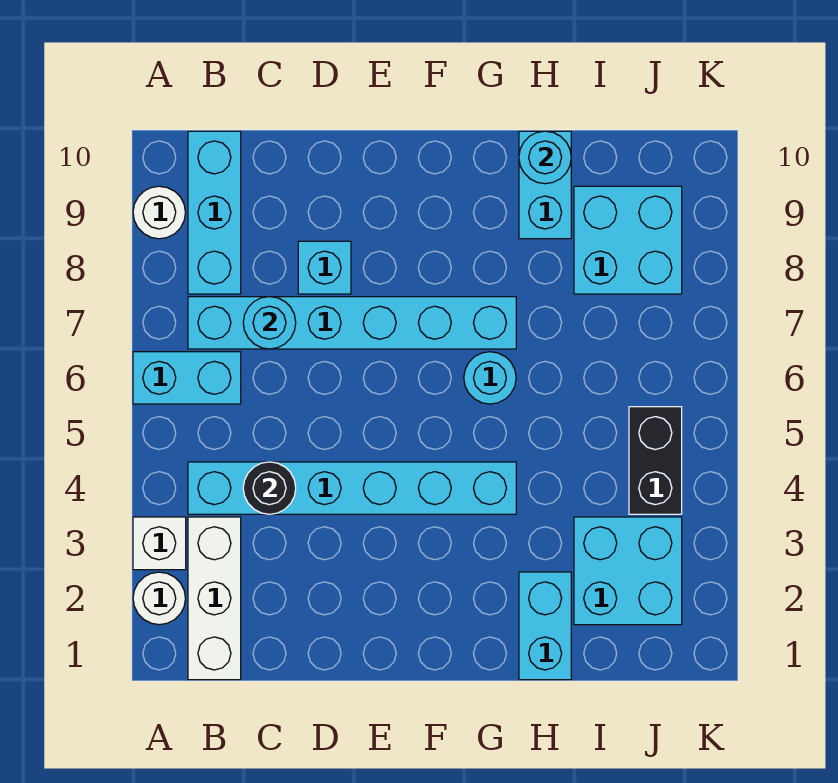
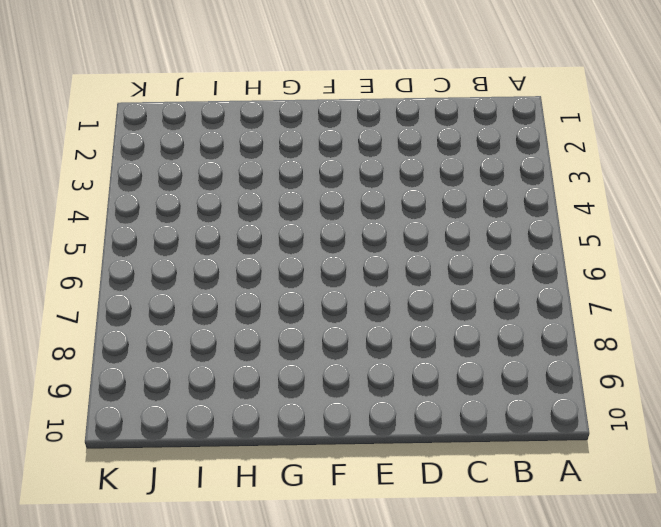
none -> white round brick A2 level 1
none -> white brick A3 level 1
none -> cyan brick A6:B6 level 1

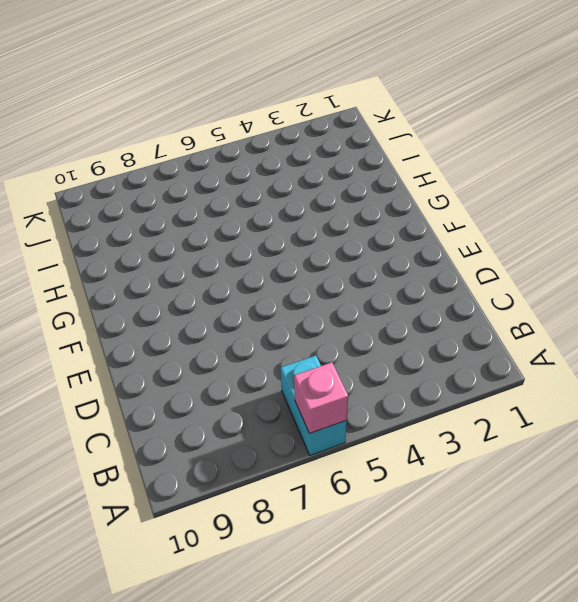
pink brick A6 level 2 -> none
none -> white round brick A2 level 1
none -> white brick A3 level 1
none -> white round brick A9 level 1

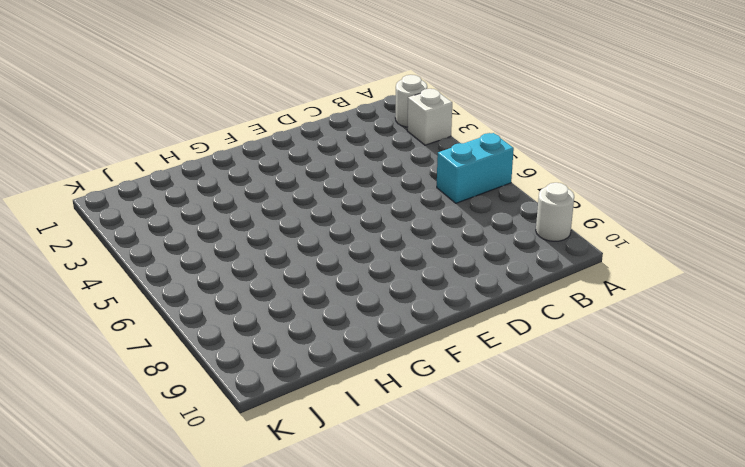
none -> white brick B1:B3 level 1
none -> cyan brick B4:G4 level 1
none -> cyan brick B7:G7 level 1

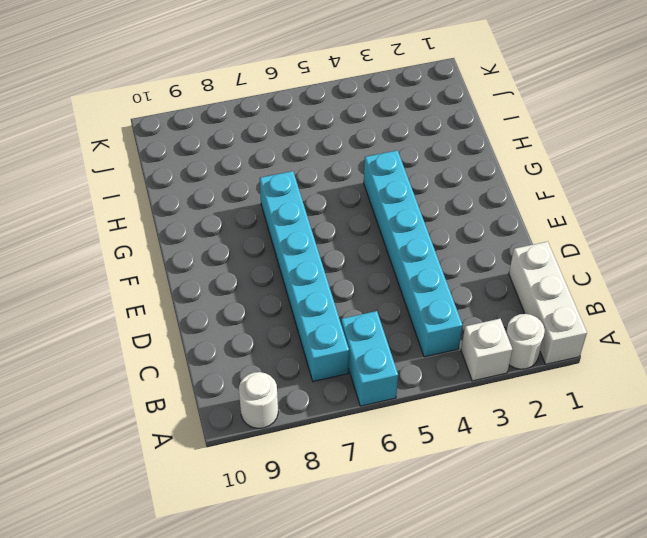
white brick A1:C1 level 1 -> white brick B1:B3 level 1
none -> cyan brick B8:B10 level 1
none -> cyan brick D8 level 1
none -> cyan round brick G6 level 1

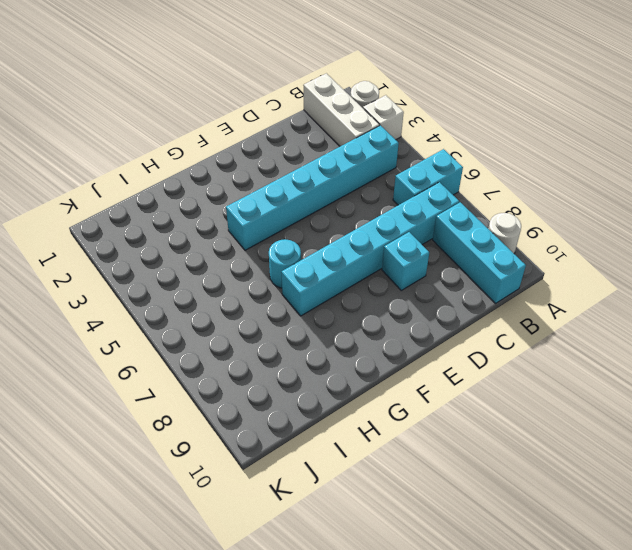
none -> cyan brick H1:H2 level 1
none -> cyan brick H9:H10 level 1
none -> cyan brick I2:J3 level 1

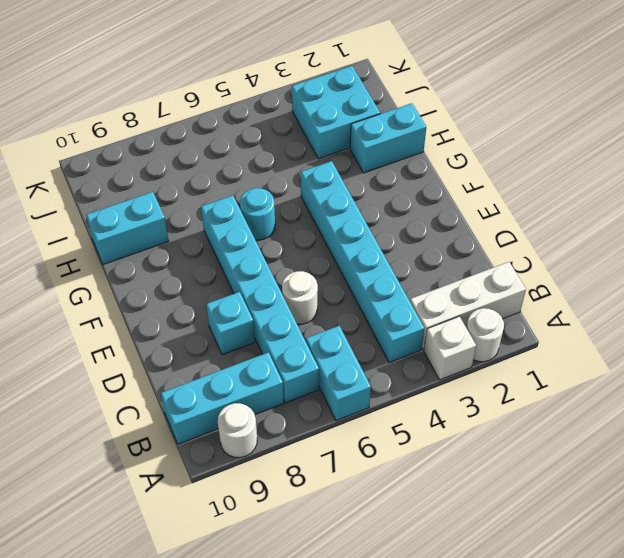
white round brick D6 level 1 -> none
none -> cyan brick I8:J9 level 1
none -> black brick J4:J5 level 1
none -> black round brick C4 level 2

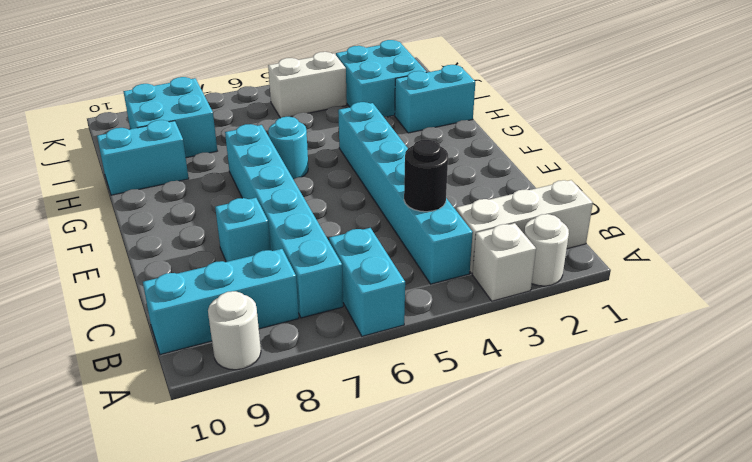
white brick J4:J5 level 1 -> black brick J4:J5 level 1
none -> cyan round brick C7 level 2
none -> cyan round brick H10 level 2

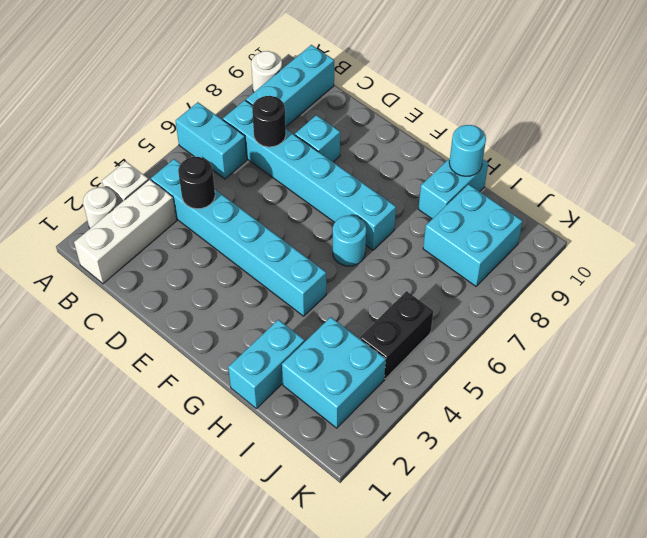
black round brick C7 level 2 -> cyan round brick C7 level 2

